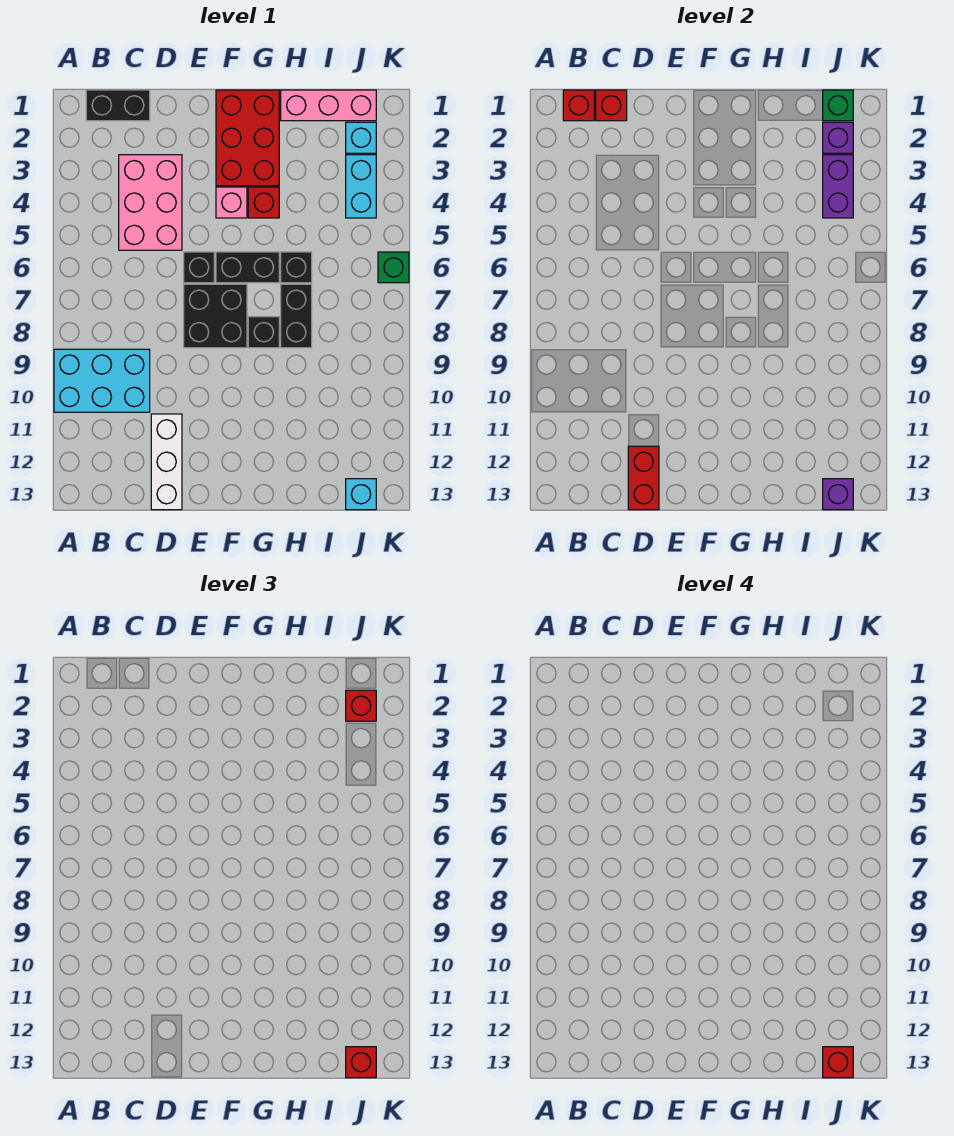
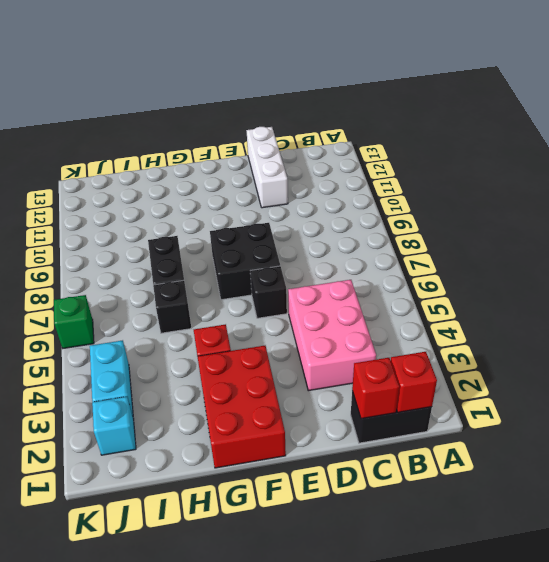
none -> cyan brick A9:C10 level 1
none -> pink brick F4 level 1
none -> black brick F6:G6 level 1

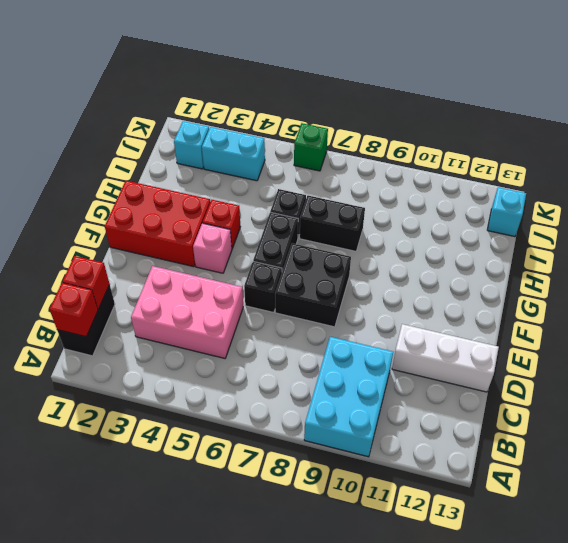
none -> black brick G8 level 1
none -> pink brick H1:J1 level 1
none -> red brick D12:D13 level 2

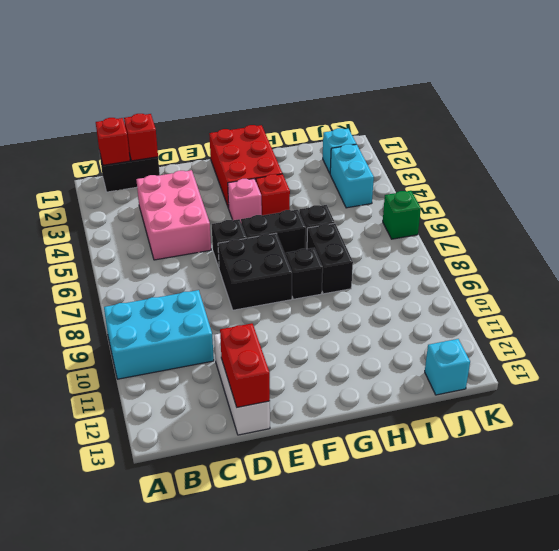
none -> pink brick H1:J1 level 1
none -> green brick J1 level 2
none -> purple brick J2 level 2

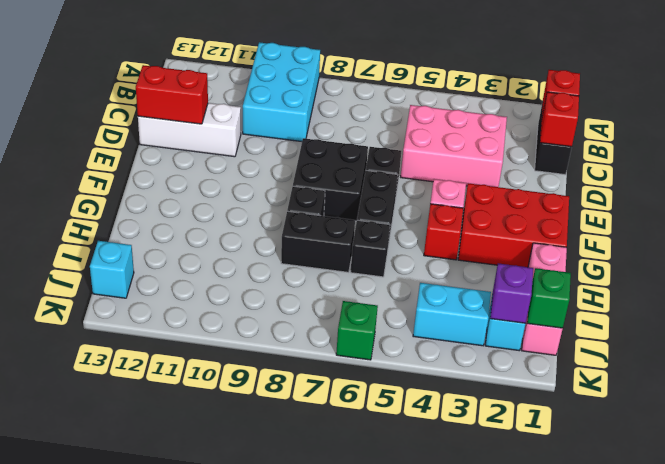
none -> purple brick J3:J4 level 2
none -> purple brick J13 level 2
none -> red brick J2 level 3

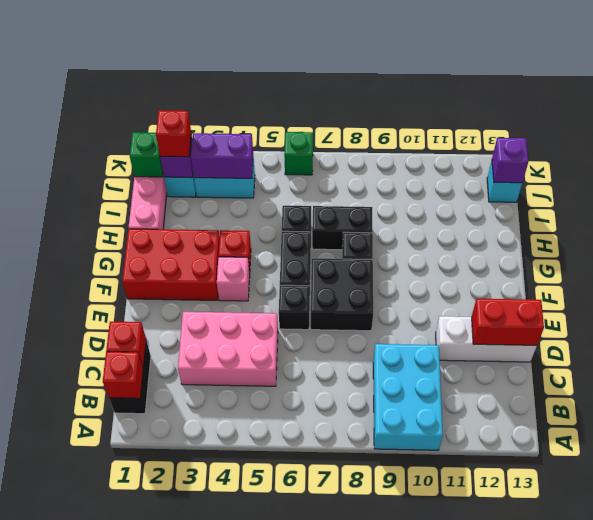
none -> red brick J13 level 3
none -> red brick J13 level 4

